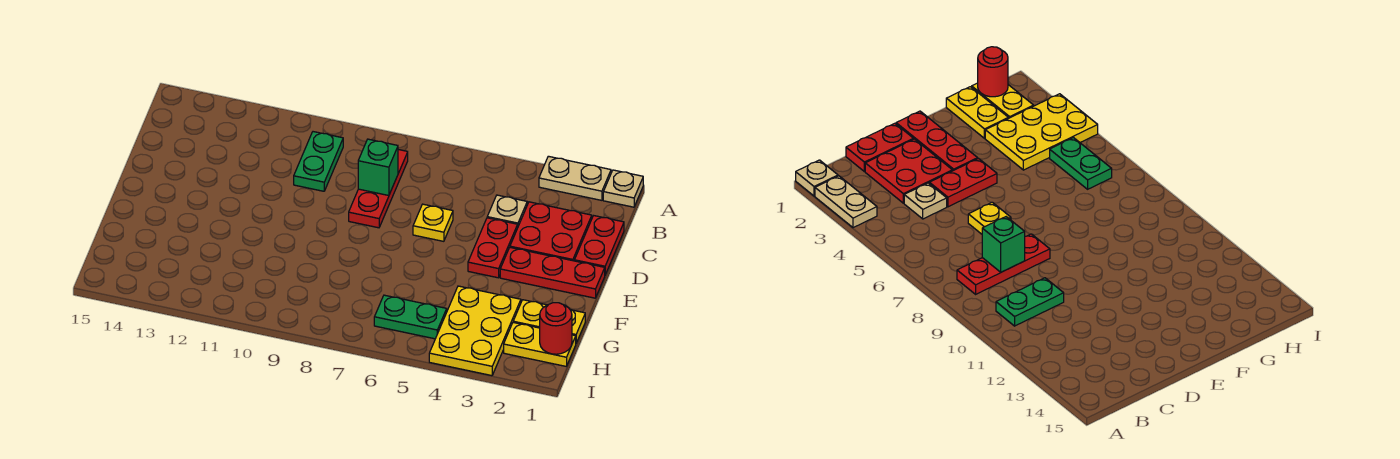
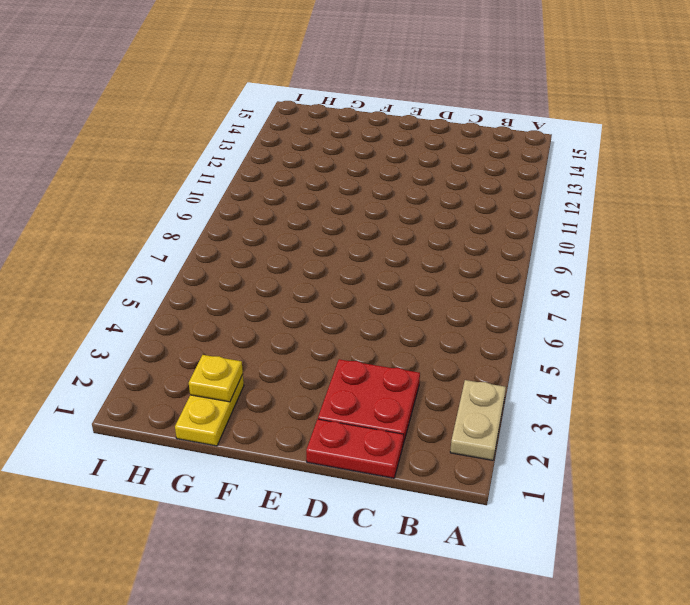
yellow plate G2 level 2 -> yellow plate D6 level 1
none -> tan plate A1 level 1
none -> red plate B8:D8 level 1
none -> green plate B10:C10 level 1

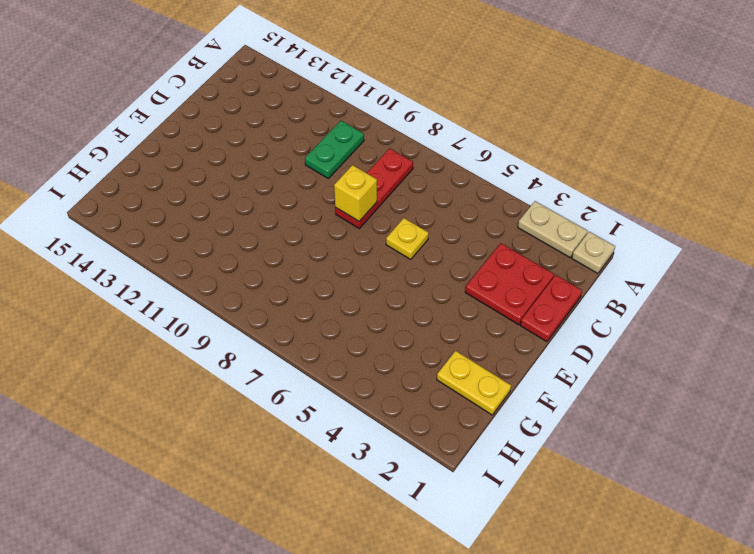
yellow brick D8 level 2 -> none
none -> tan plate C4 level 1
none -> red plate D4:E4 level 1
none -> red plate E1:E3 level 1

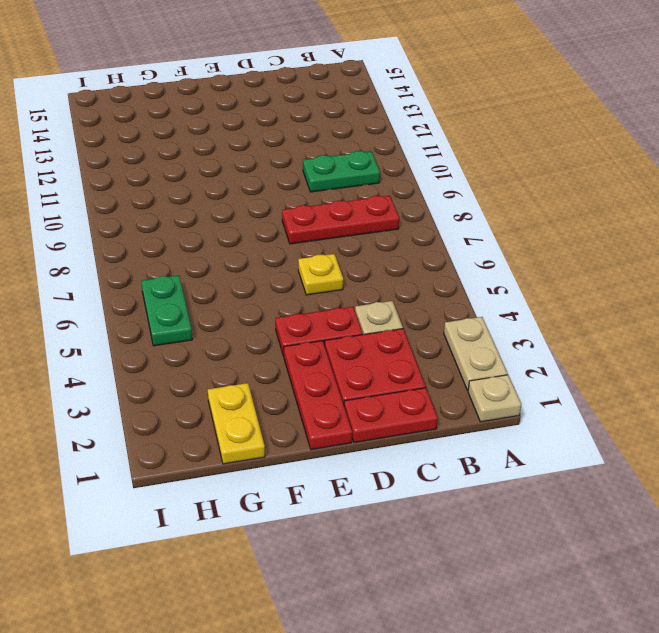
none -> yellow plate G3:I4 level 1
none -> yellow plate H1:H2 level 1
none -> green brick C8 level 2

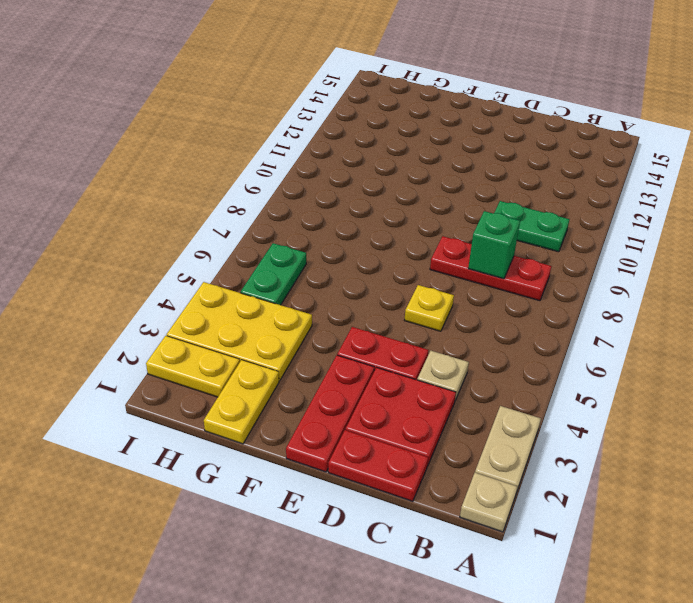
yellow plate H2:I2 level 1 -> yellow plate H1:H2 level 1
none -> red round brick H1 level 2

